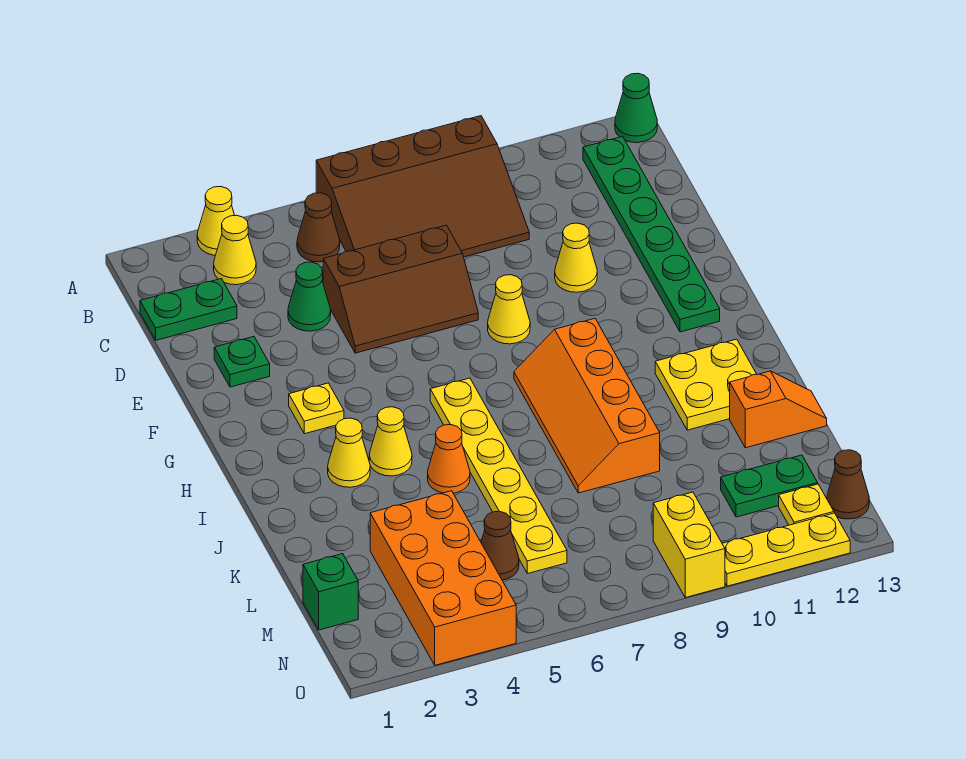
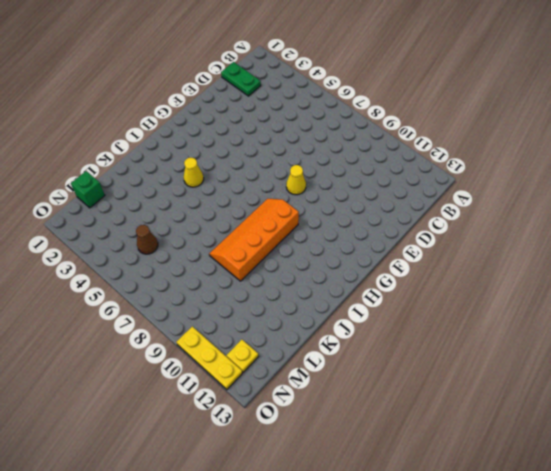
none -> yellow cone A3 level 1
none -> brown slope A6:C9 level 1 top A
none -> green cone A13 level 1

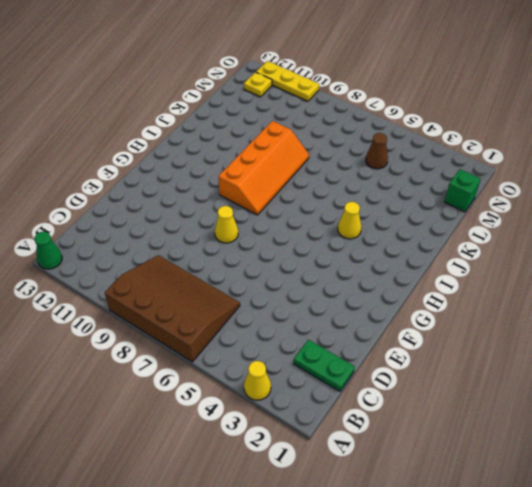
none -> yellow cone B3 level 1
none -> brown cone B5 level 1
none -> green plate B12:G12 level 1

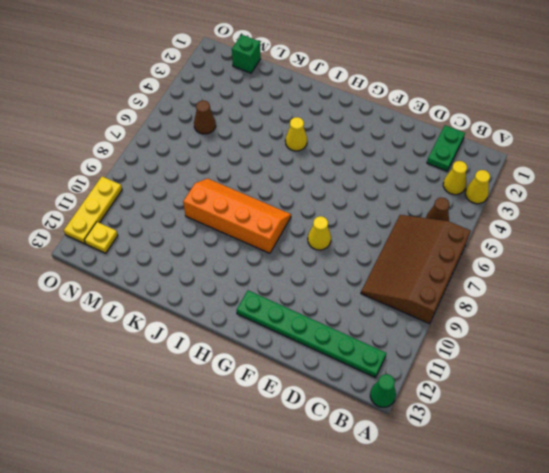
none -> green cone D4 level 1
none -> brown slope D5:E7 level 1 top D
none -> green plate E2 level 1

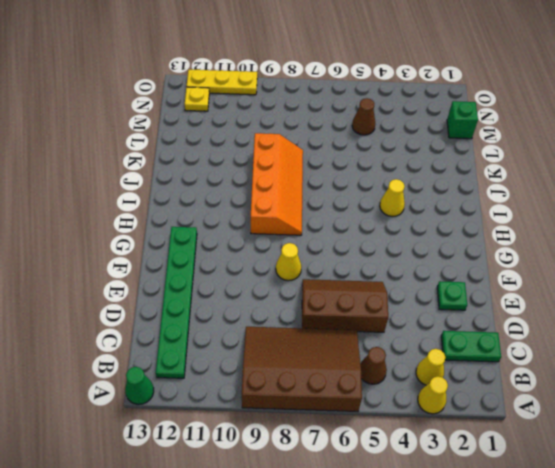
none -> green cone D4 level 1
none -> yellow cone E10 level 1
none -> yellow plate G3 level 1

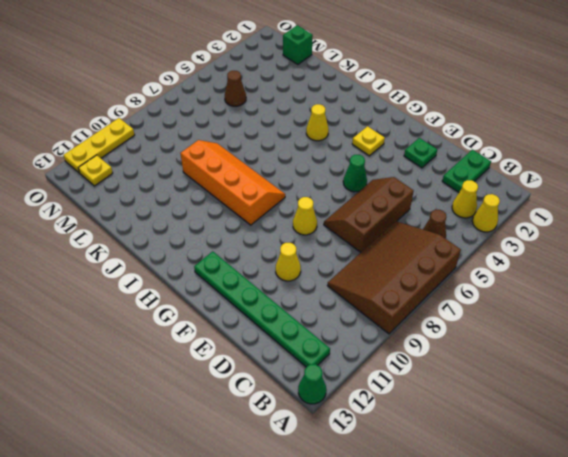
green cone F5 level 1 -> green cone D4 level 1
none -> yellow plate H6:M6 level 1
none -> yellow cone I3 level 1
none -> yellow plate I11:J12 level 1

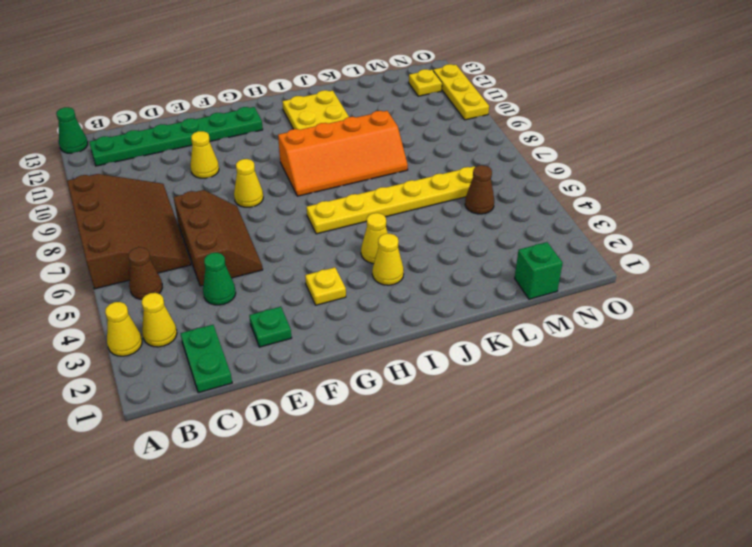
none -> orange cone J5 level 1
none -> orange slope K12:K13 level 1 top 12
none -> orange brick L3:O4 level 1

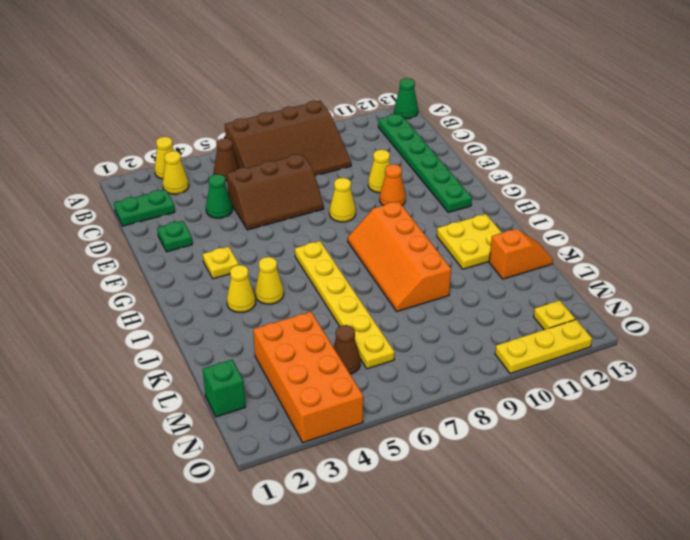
orange cone F10 level 1 -> orange cone J5 level 1
none -> green plate M11:M12 level 1
none -> yellow brick N9:O9 level 1
none -> brown cone N13 level 1

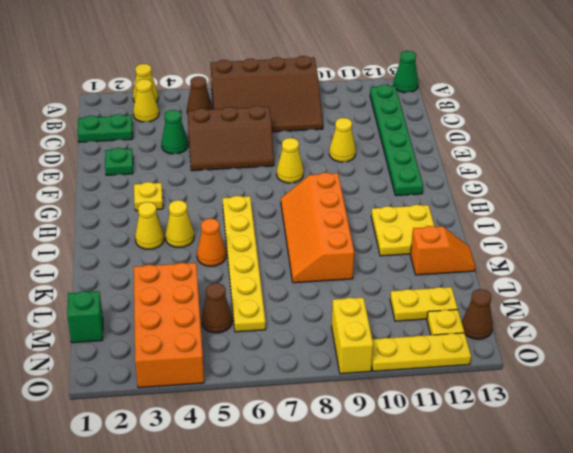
yellow plate M11:M12 level 1 -> green plate M11:M12 level 1

